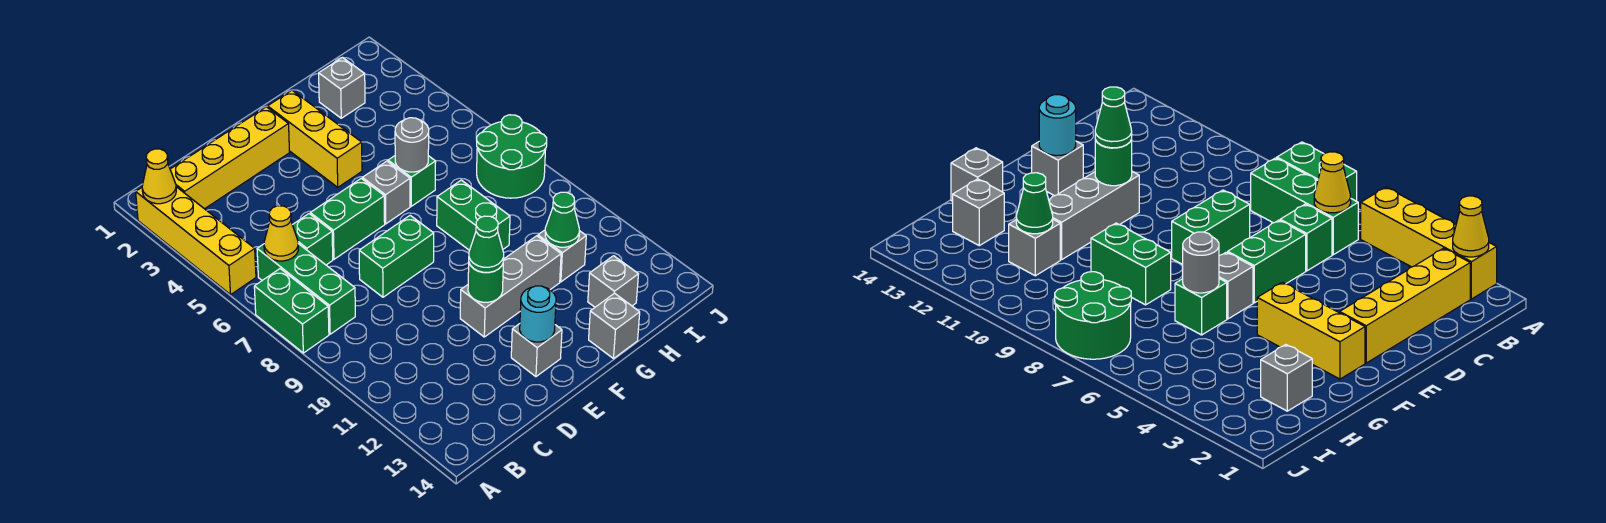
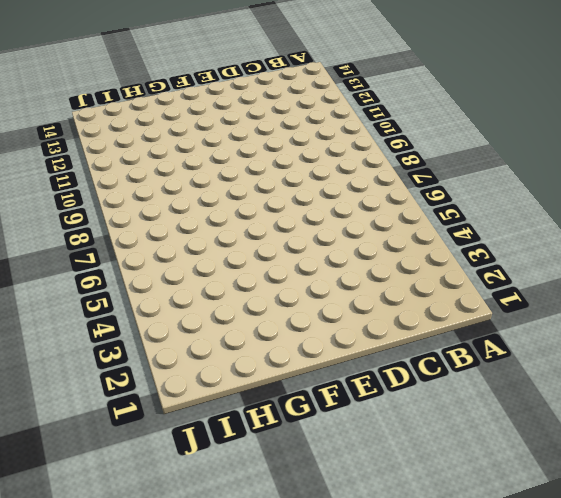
none -> yellow brick A2:A5 level 1
none -> green brick A7:A8 level 1
none -> yellow brick B2:E2 level 1

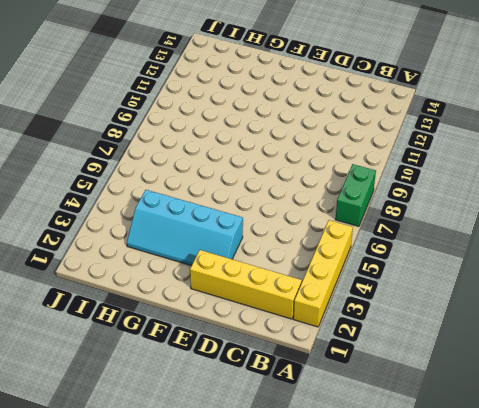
cyan slope E3:H4 level 1 top 4 -> yellow brick F2:F4 level 1
none -> green brick B6:B8 level 1
none -> green brick C6 level 1
none -> green brick D6:E6 level 1

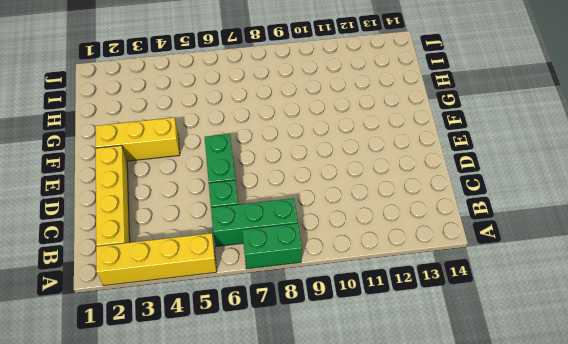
none -> green brick D8:E8 level 1
none -> grey brick E11:G11 level 1
none -> grey brick E13 level 1

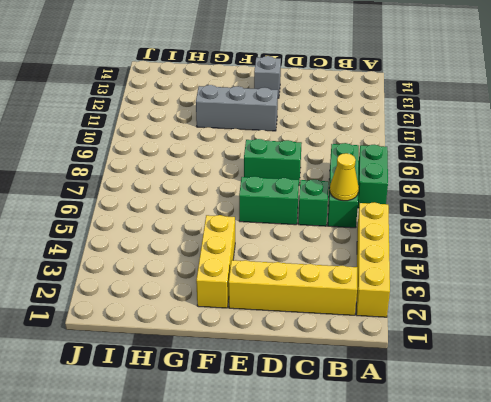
none -> grey brick F6 level 1
none -> green brick G6 level 1
none -> green brick G8:G9 level 1

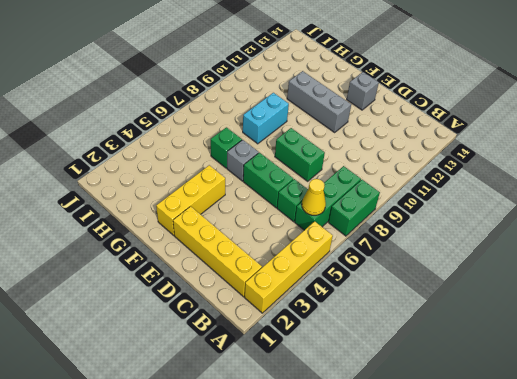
cyan brick G8:G9 level 1 -> green brick G8:G9 level 1
none -> grey brick G14 level 1
none -> grey brick H2 level 1
none -> grey brick H11 level 1

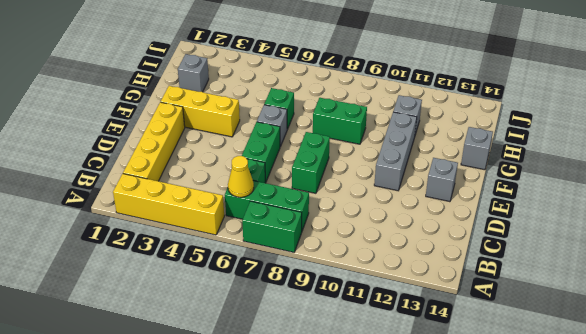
none -> grey brick H13 level 1
none -> green round brick I7:J8 level 1
none -> yellow cone A2 level 2

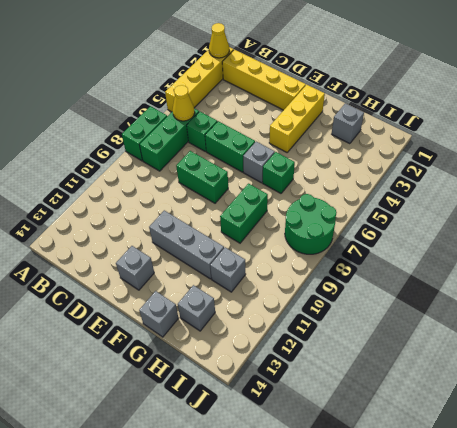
none -> green round brick E11 level 2
none -> cyan round brick E13 level 2
none -> grey round brick G6 level 2

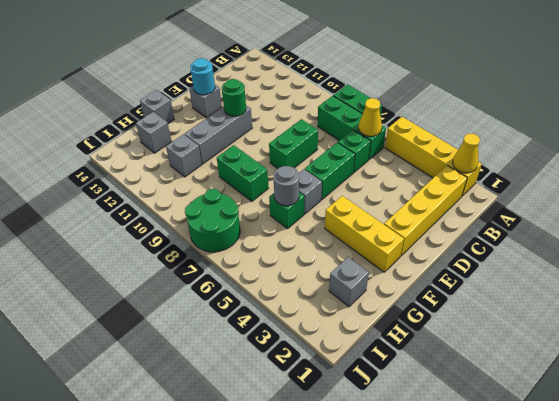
none -> green cone H11 level 2
none -> green cone E11 level 3

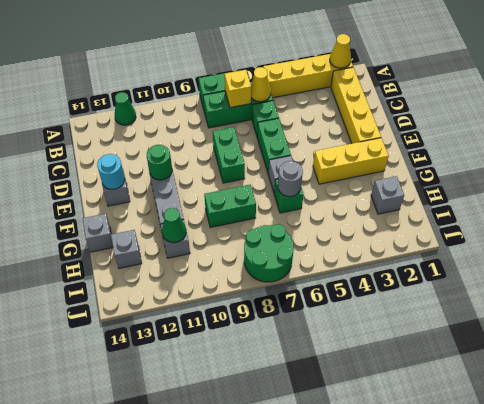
green cone A12 level 1 -> green cone E11 level 3
yellow brick B7 level 2 -> none

